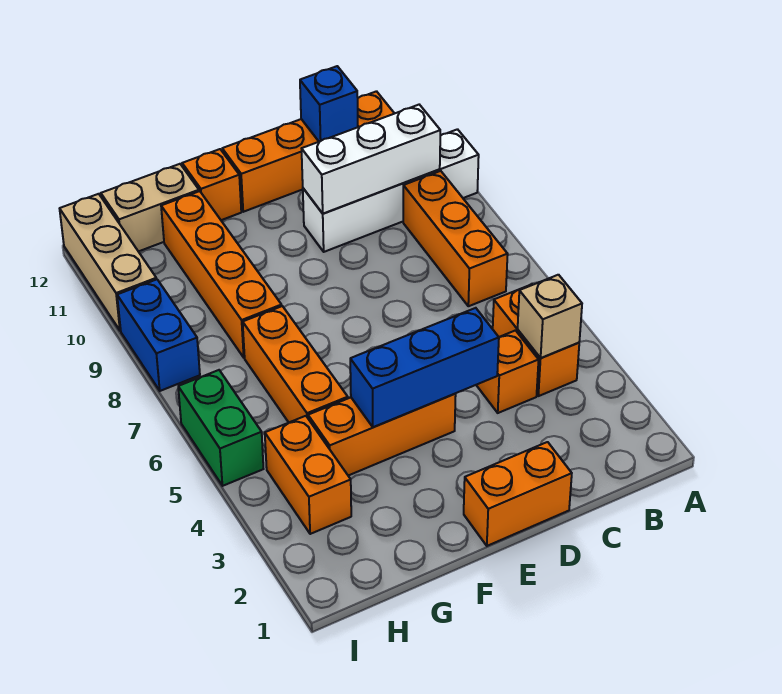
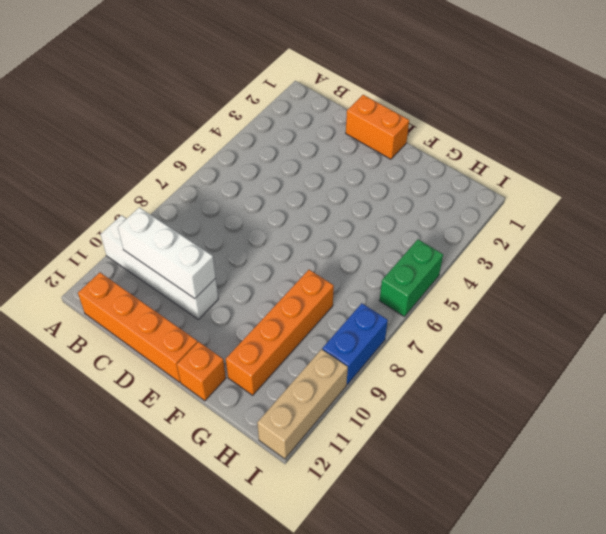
none -> orange brick B4:B5 level 1
none -> orange brick B7:B9 level 1
none -> orange brick C4 level 1

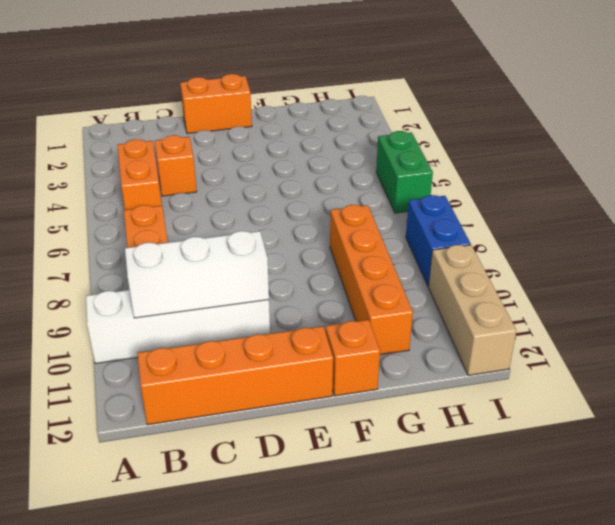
none -> orange brick E4:G4 level 1
none -> orange brick G5:G7 level 1
none -> tan brick G12:H12 level 1

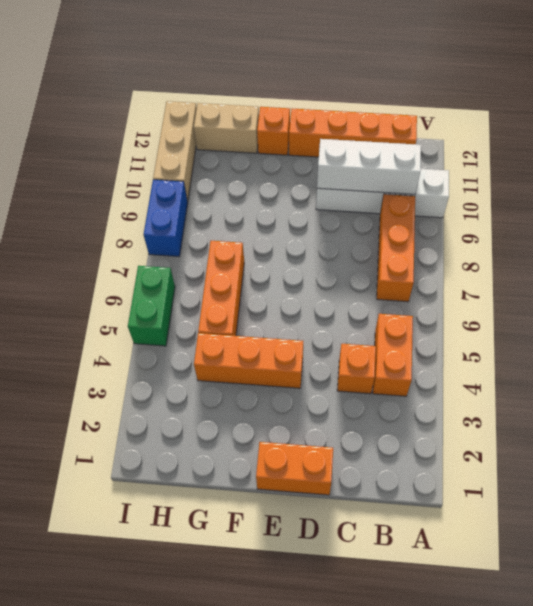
none -> orange brick G8:G11 level 1
none -> orange brick H3:H4 level 1
none -> tan brick B4 level 2

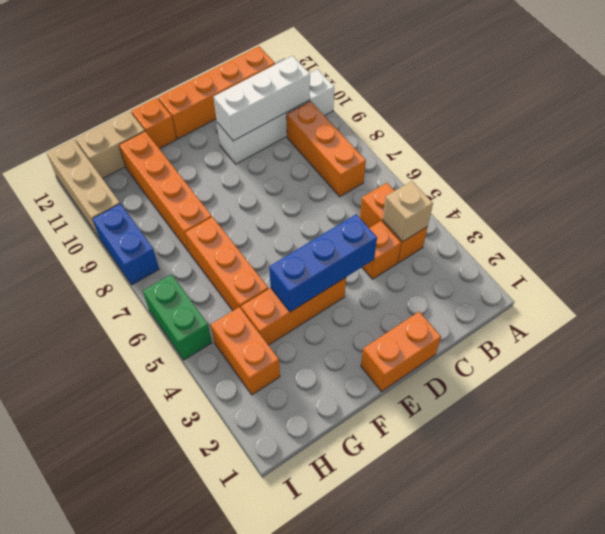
none -> blue brick C12 level 2

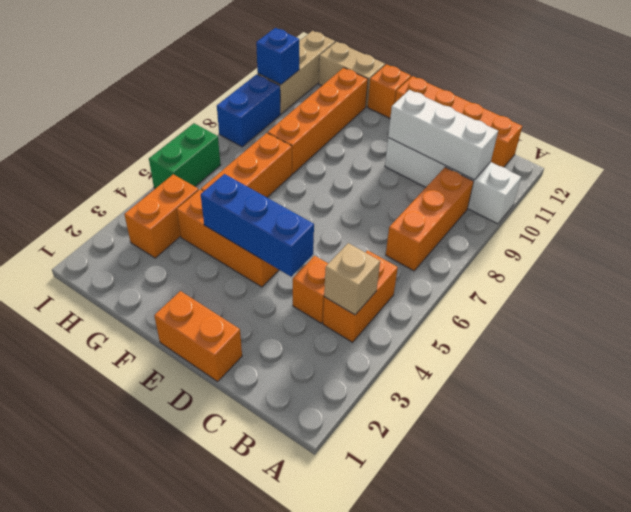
blue brick I10 level 2 -> blue brick C12 level 2

